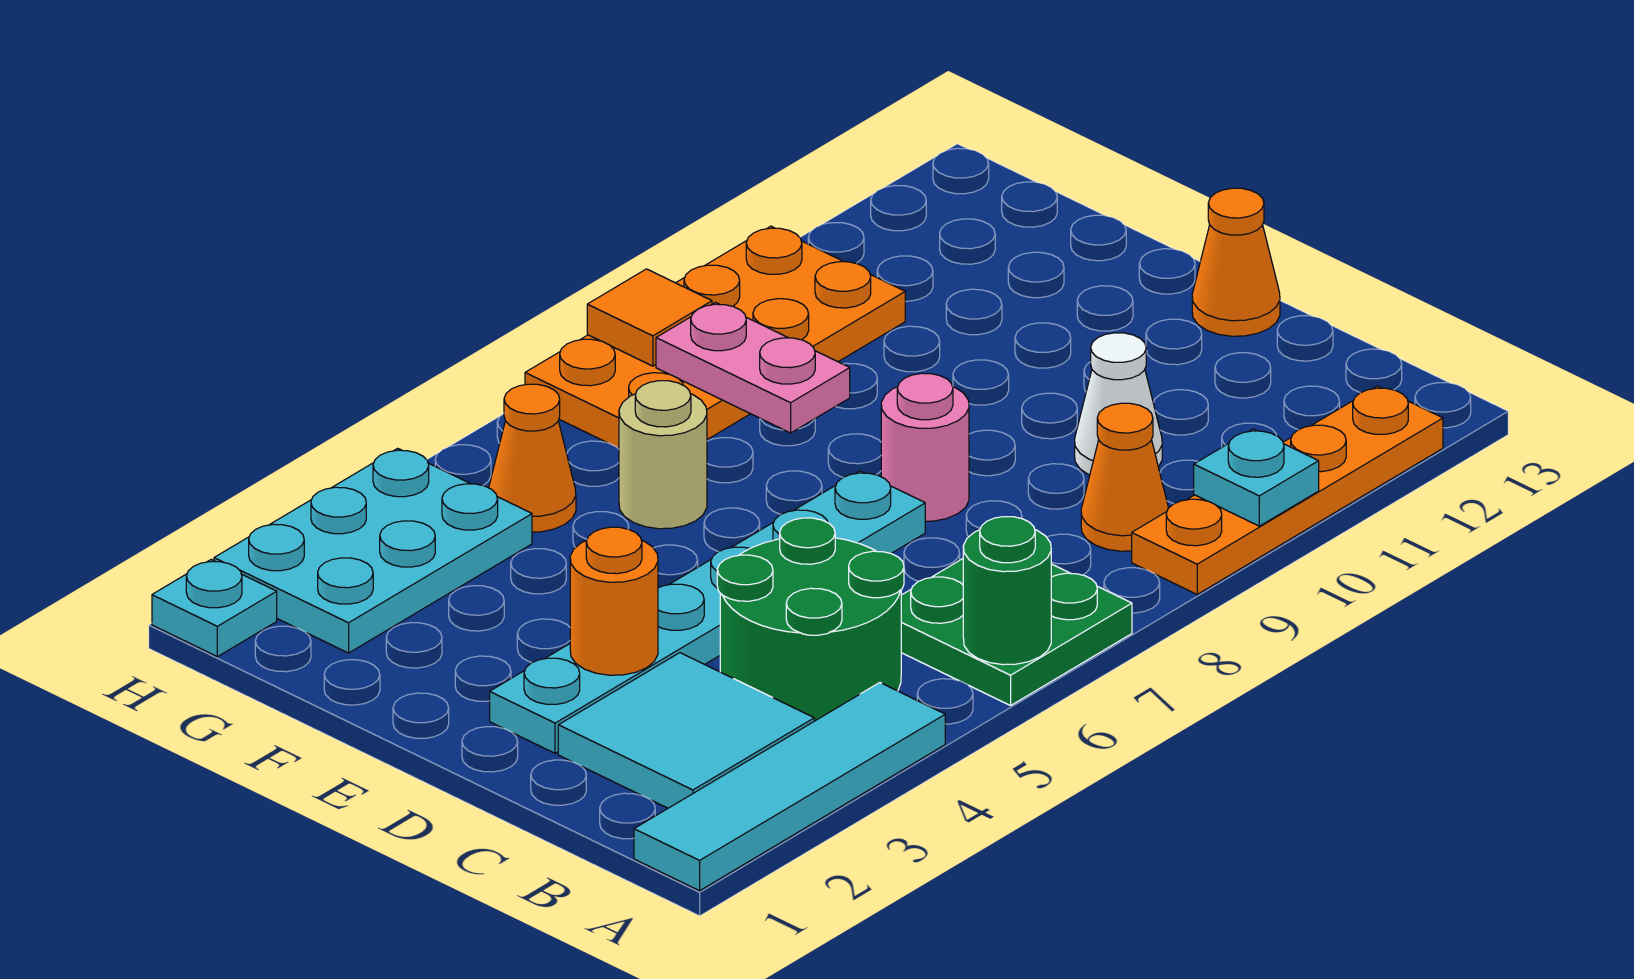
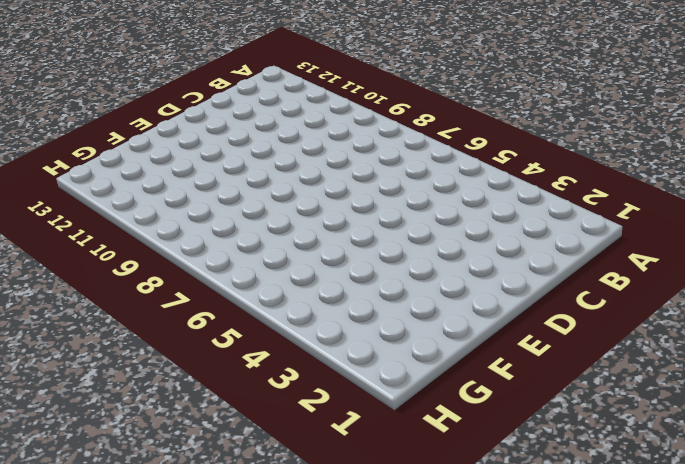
none -> cyan tile A1:A4 level 1
none -> green plate A6:B7 level 1
none -> orange plate A9:A12 level 1

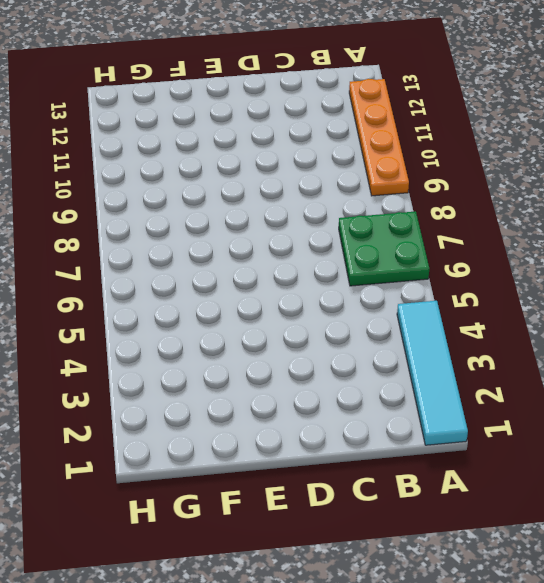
none -> cyan tile B2:C3 level 1
none -> green round brick B4:C5 level 1
none -> orange cone B9 level 1

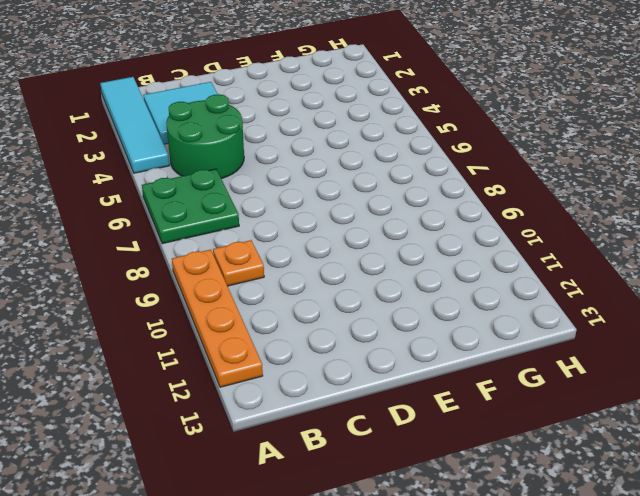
orange plate B9 level 1 -> orange cone B9 level 1
none -> white cone C10 level 1
none -> cyan plate D2:D7 level 1
none -> pink round brick D8 level 1

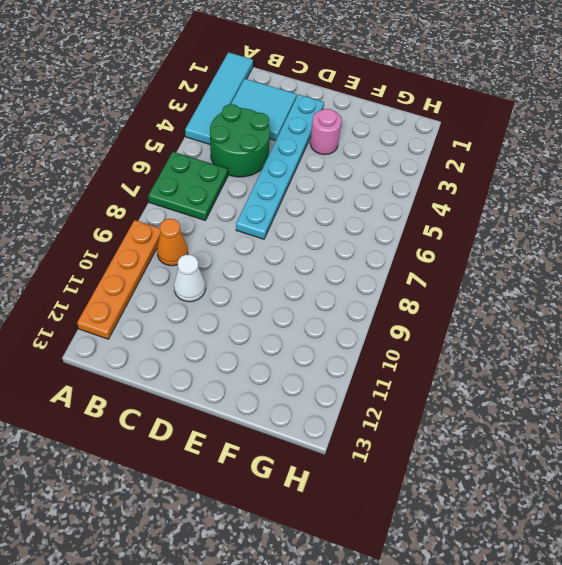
pink round brick E3 level 1 -> pink round brick D8 level 1
none -> orange cone D13 level 1
none -> tan round brick F6 level 1
none -> cyan plate G2:H4 level 1

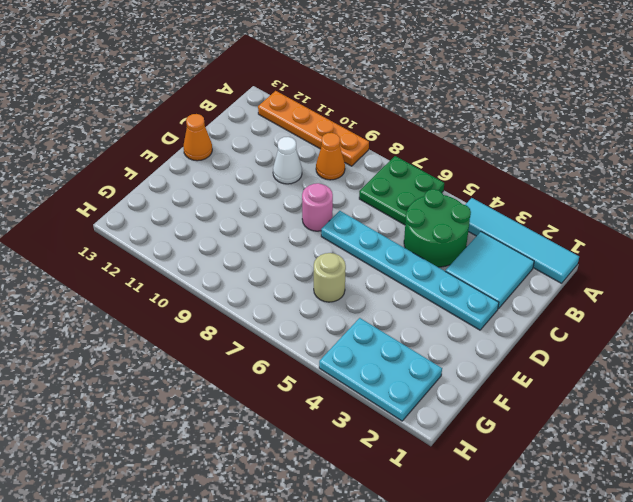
none -> orange cone G5 level 1
none -> orange plate G7:H10 level 1
none -> cyan plate H1 level 1

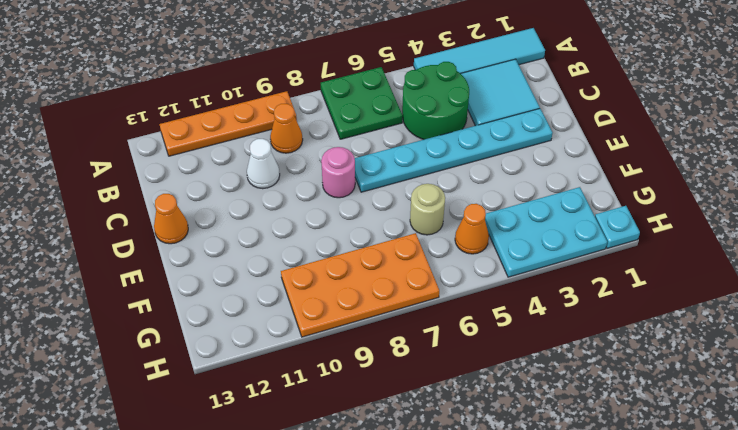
none -> green round brick A6 level 2
none -> cyan plate A10 level 2
none -> orange round brick D3 level 2

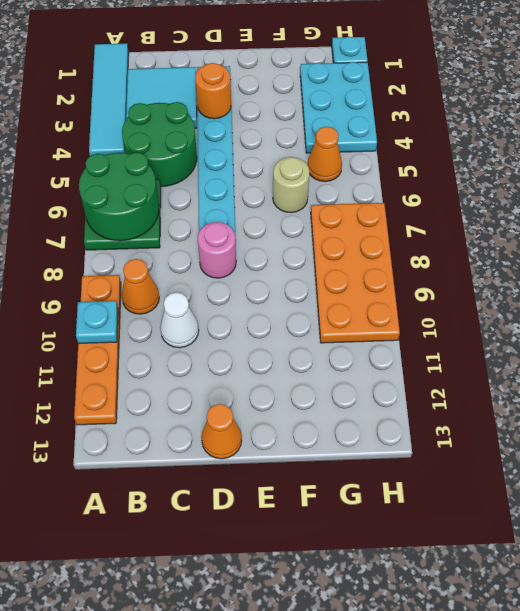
green round brick A6:B7 level 2 -> green round brick A6 level 2
none -> pink plate F8:G8 level 2
none -> orange tile H8 level 2

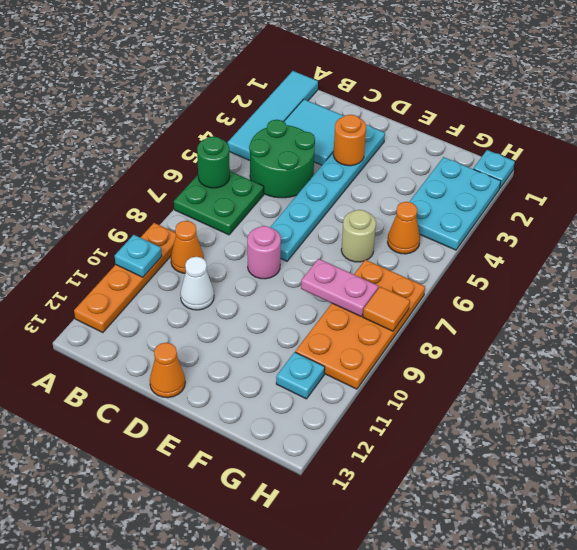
cyan plate G11 level 1 -> none

